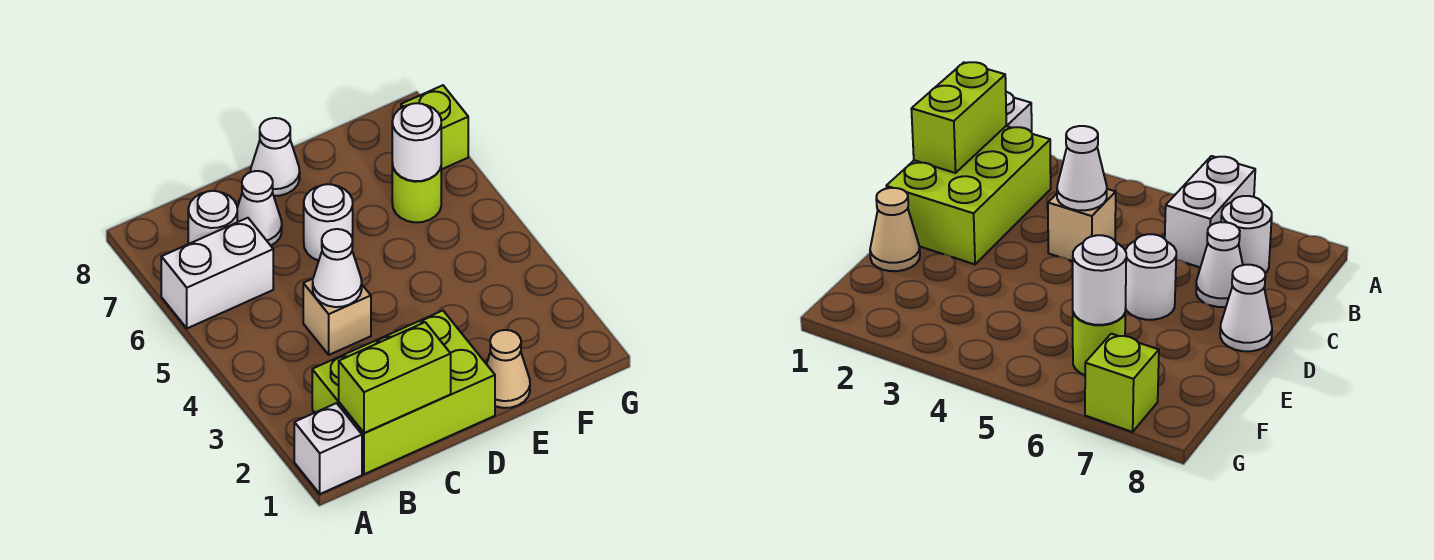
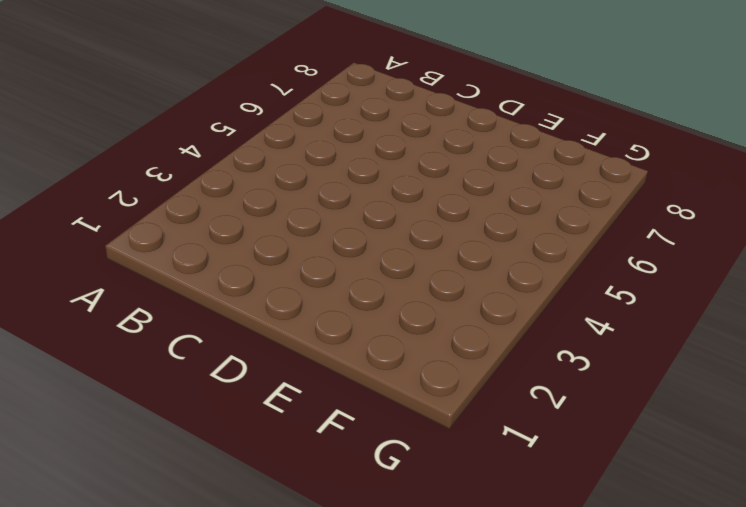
none -> white brick A1 level 1
none -> white brick A6:B6 level 1
none -> lime brick B1:D2 level 1

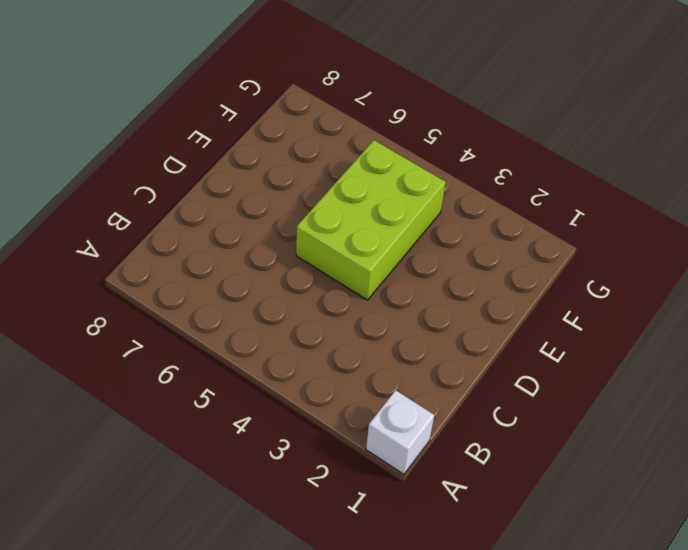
lime brick D4:F5 level 1 -> lime brick B1:D2 level 1
none -> white brick A6:B6 level 1
none -> white round brick B7 level 1
none -> tan brick C4 level 1

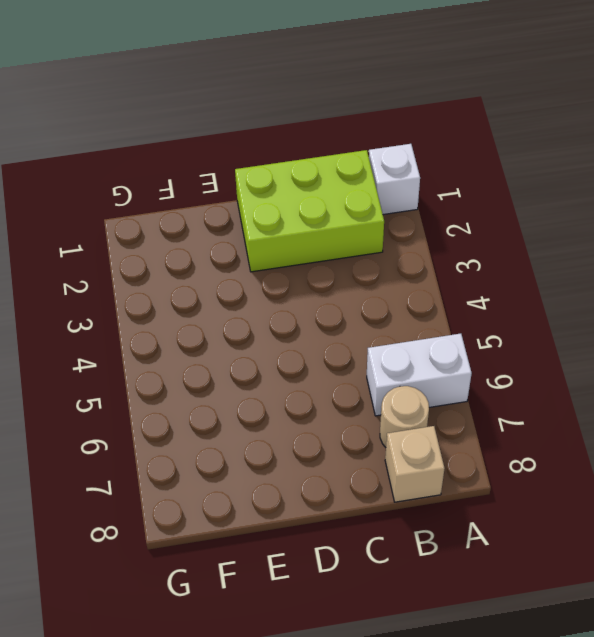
tan round brick B7 level 1 -> white round brick B7 level 1
tan brick B8 level 1 -> tan brick C4 level 1
none -> white cone C7 level 1
none -> white round brick D6 level 1
none -> white cone D8 level 1

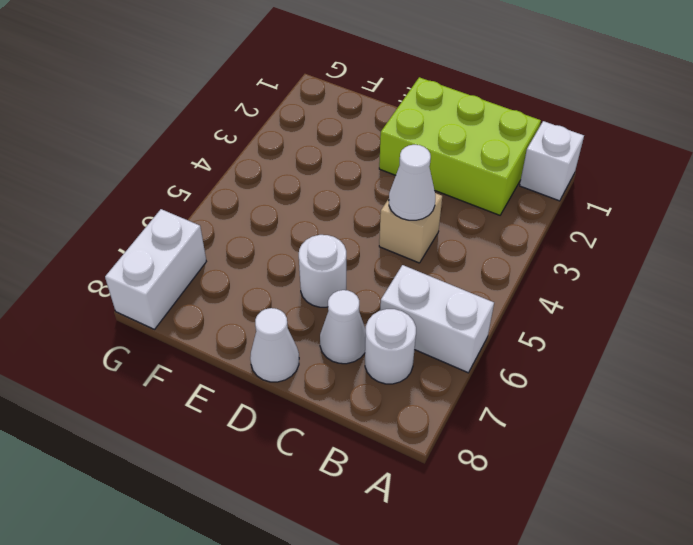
white brick G7:G8 level 1 -> lime brick G7 level 1
none -> tan cone E1 level 1
none -> lime round brick F6 level 1
none -> lime brick B1:C1 level 2

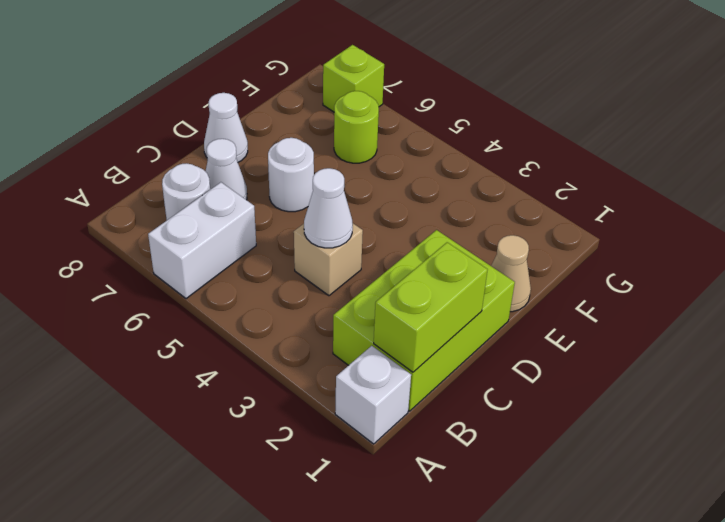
none -> white round brick F6 level 2

